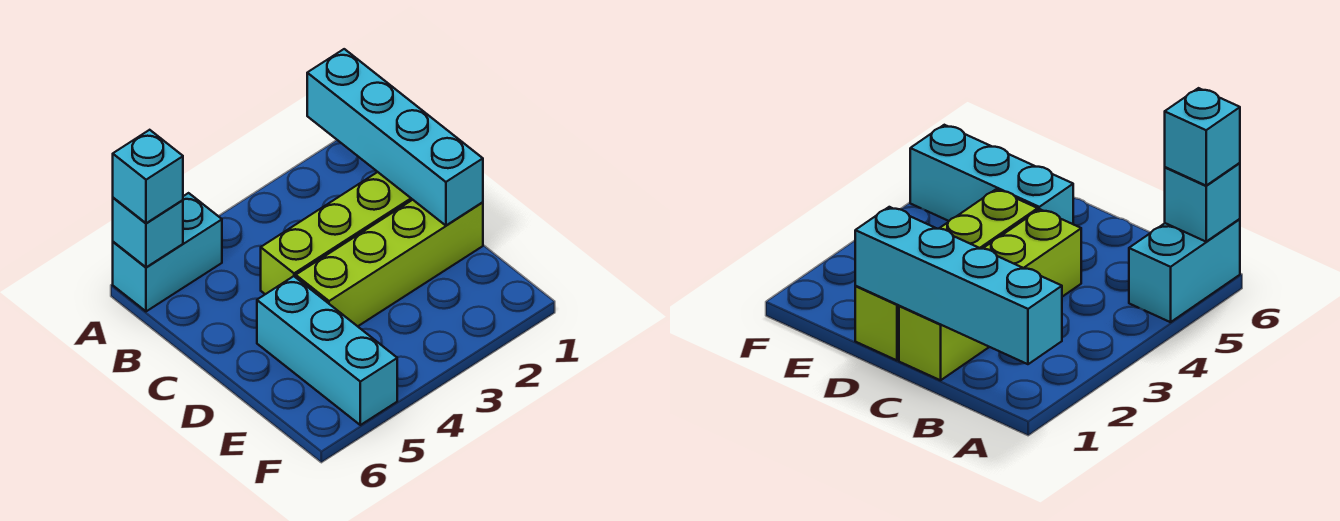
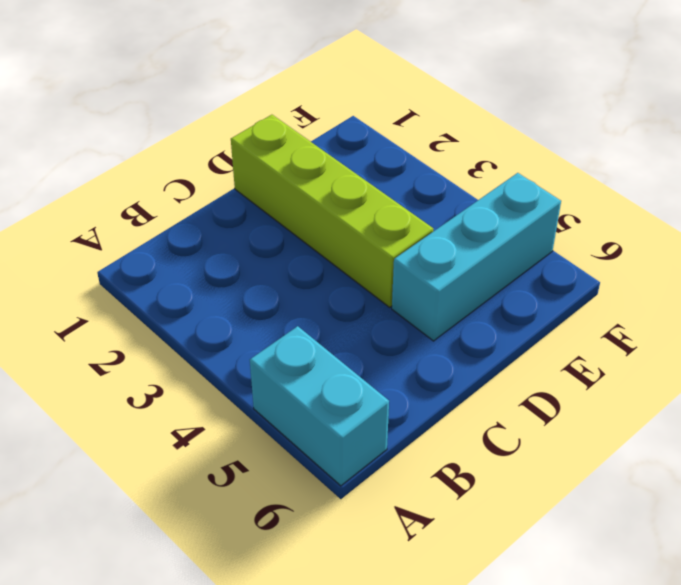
none -> lime brick C1:C4 level 1
none -> cyan brick A1:D1 level 2

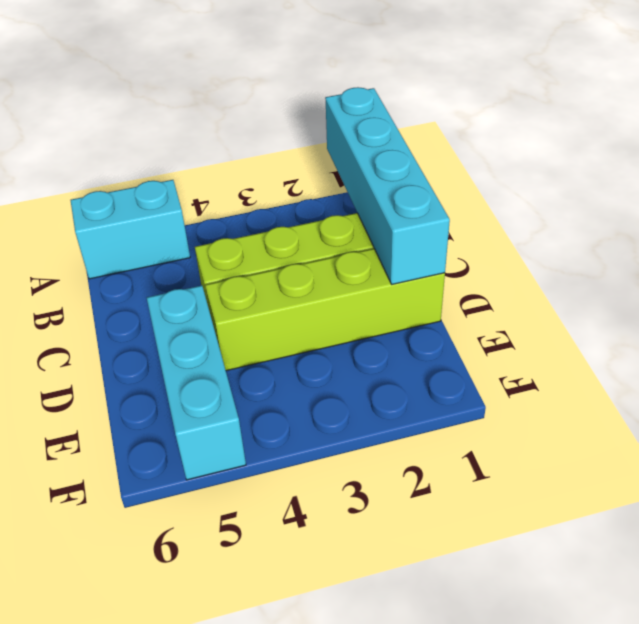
none -> cyan brick A6 level 2
none -> cyan brick A6 level 3

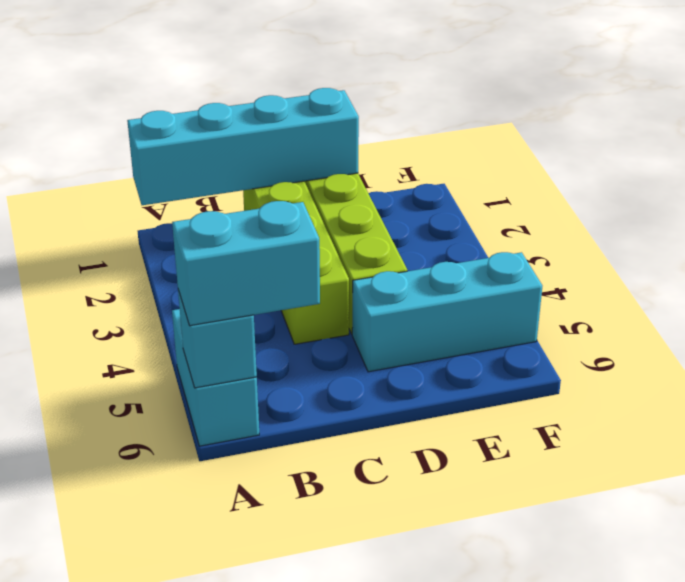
cyan brick A6:B6 level 3 -> cyan brick A6 level 3

